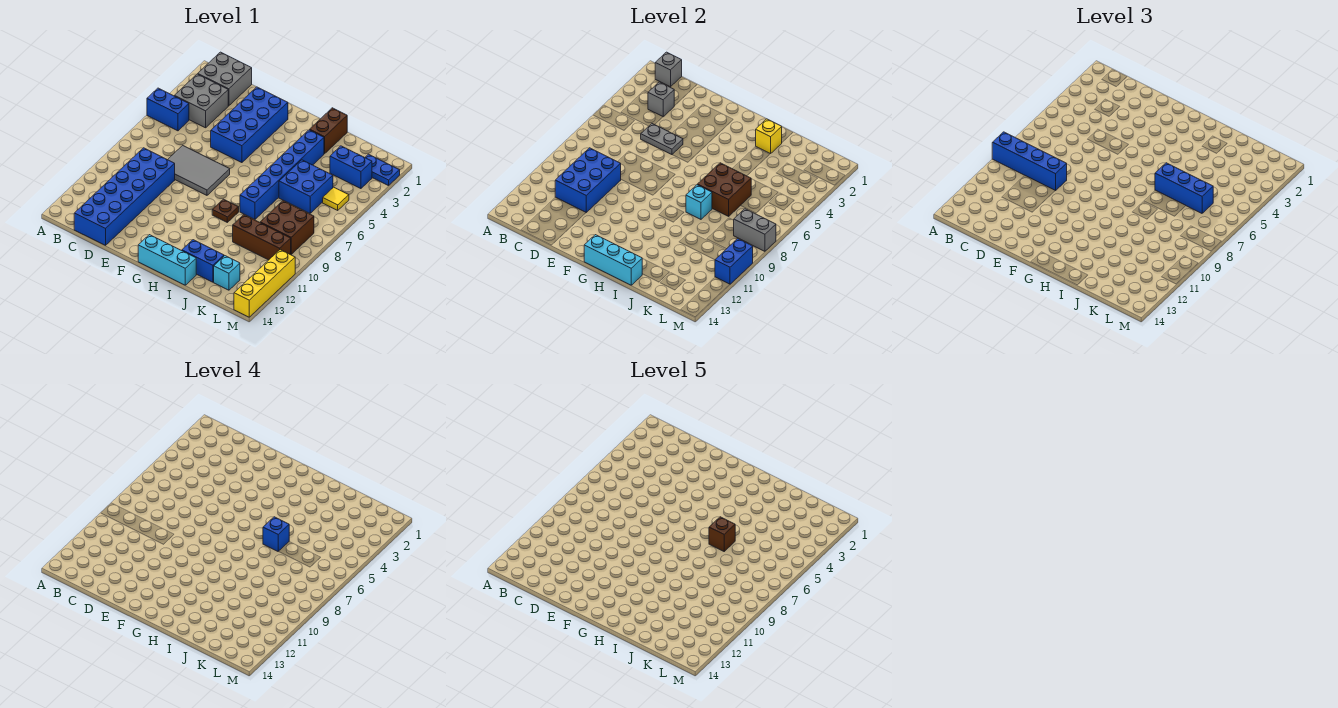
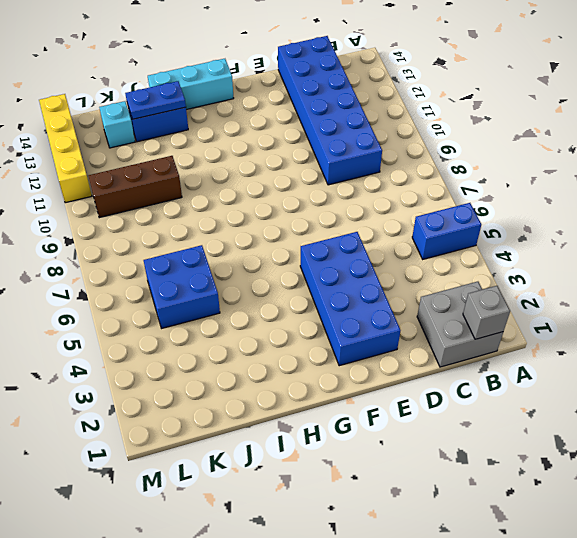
blue plate I13:J13 level 2 -> blue plate L2:M2 level 1
none -> grey brick B3:C4 level 1
none -> grey tile D7:F8 level 1
none -> brown plate H9 level 1
none -> brown brick I1:I2 level 1

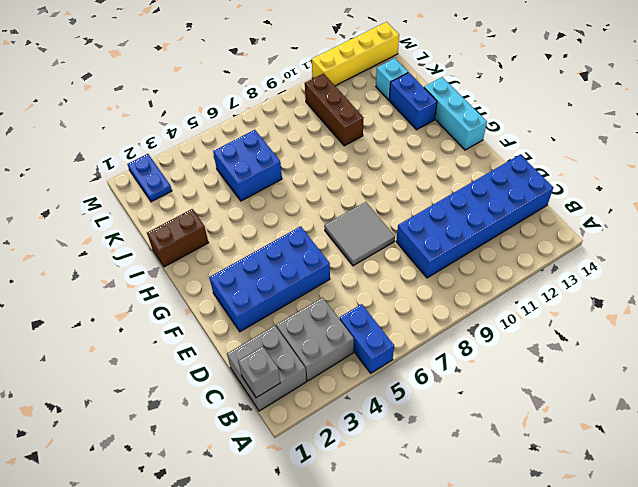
grey tile E7:F8 level 1 -> grey tile D7:F8 level 1
none -> brown plate H9 level 1
none -> blue brick I3:I8 level 1
none -> blue brick K3:L3 level 1
none -> brown brick K8:L9 level 1

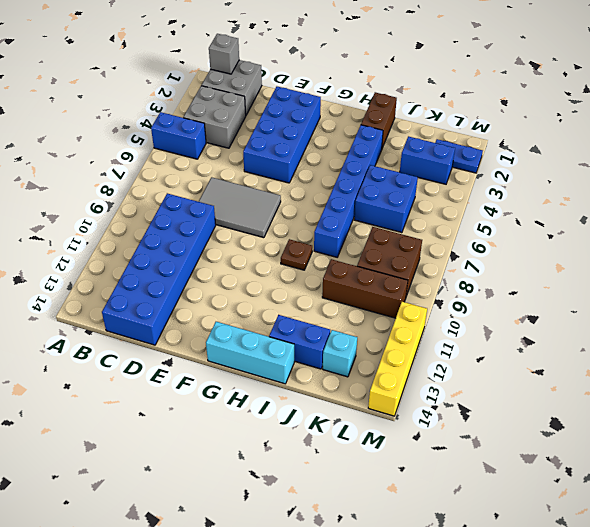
none -> yellow tile L5 level 1
none -> grey brick C3 level 2
none -> blue brick C9:D11 level 2
none -> grey plate D5:E5 level 2

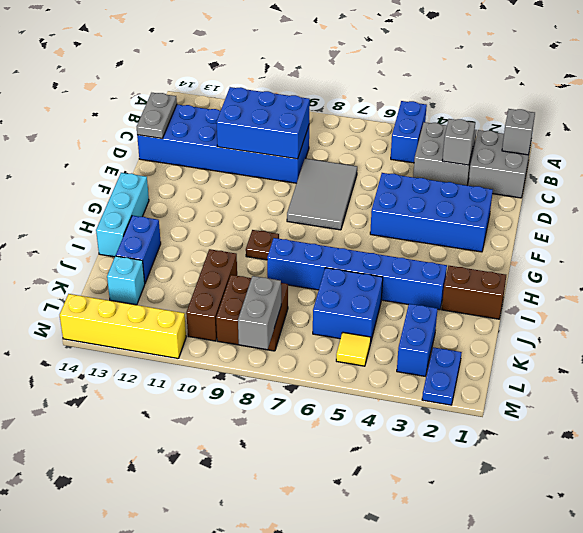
grey plate C14:D14 level 2 -> grey plate D5:E5 level 2
none -> cyan brick G14:I14 level 2
none -> yellow brick I2 level 2
none -> brown brick I6:J7 level 2
none -> cyan brick I8 level 2

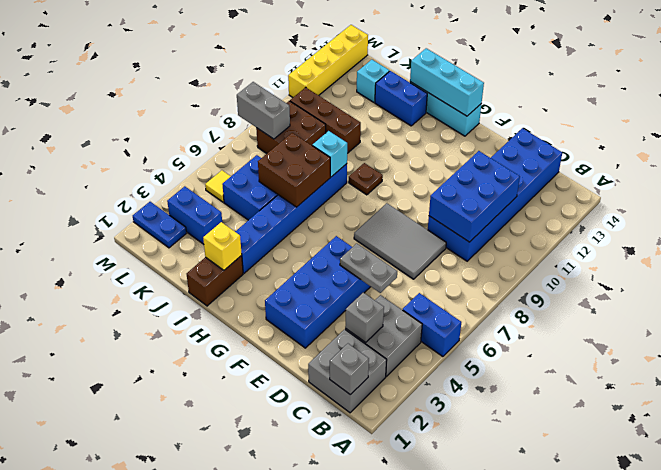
none -> blue brick M10:M11 level 2
none -> blue brick A9:D9 level 3
none -> blue brick I6:K6 level 3
none -> blue brick I6 level 4

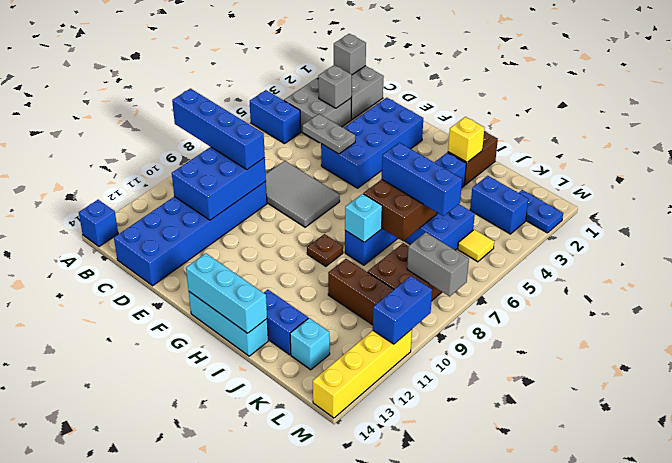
blue brick A14 level 1 -> blue brick I6 level 4
none -> brown brick I6 level 5

